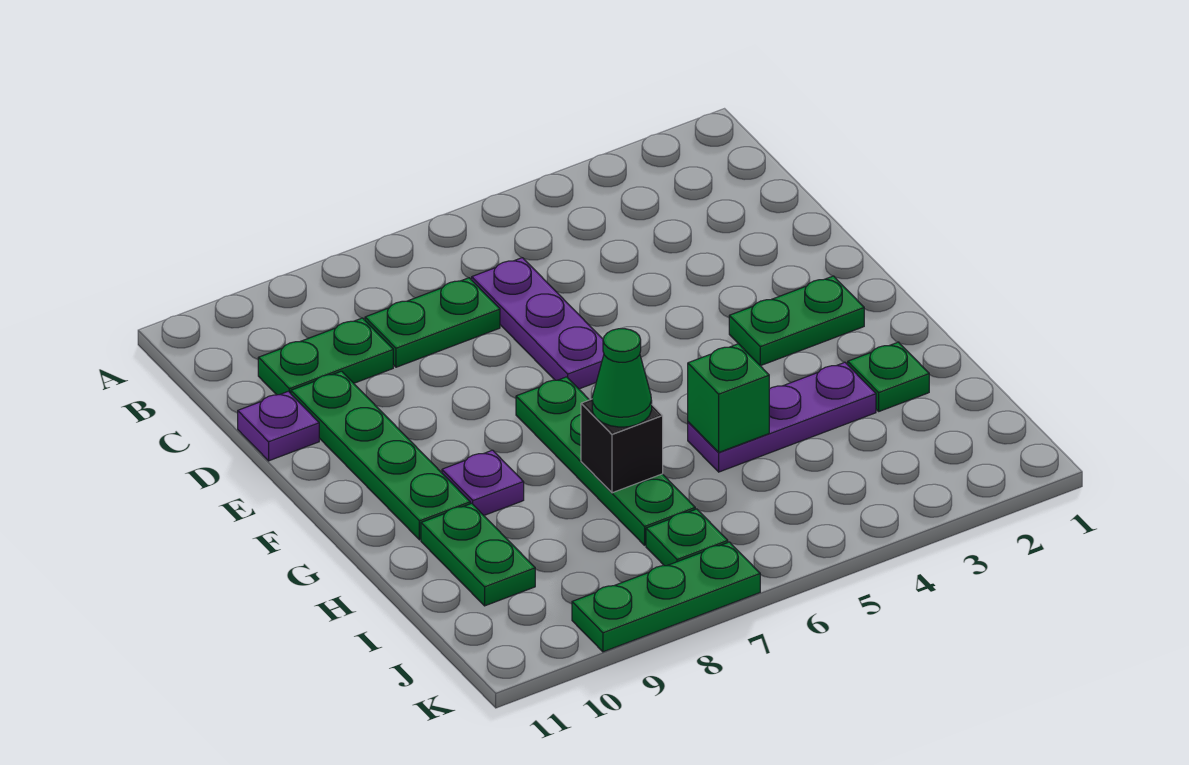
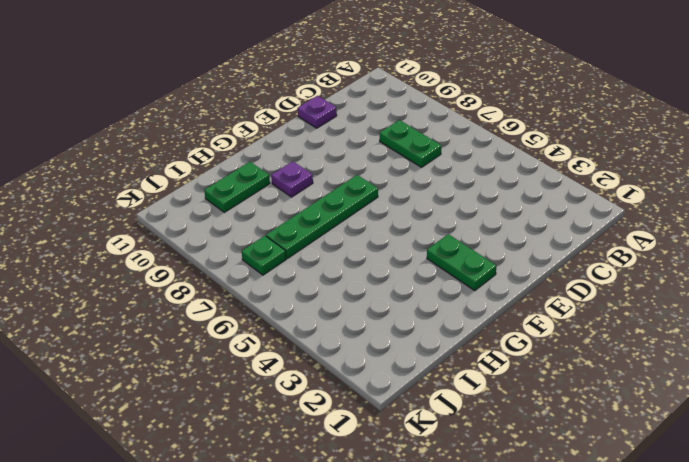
none -> purple plate C6:E6 level 1
none -> green plate C9:C10 level 1
none -> green plate D10:G10 level 1

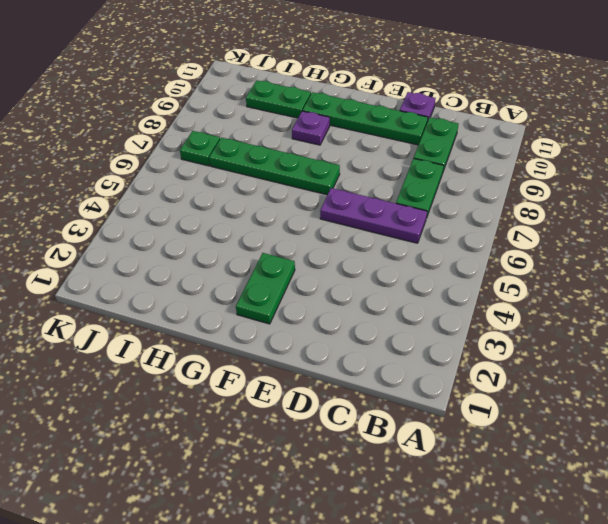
none -> green plate H2 level 1
none -> purple plate H3:H5 level 1
none -> green plate K7:K9 level 1

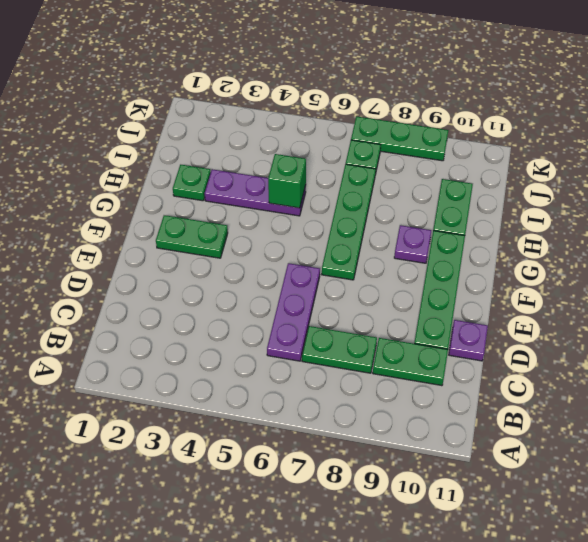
none -> black brick H7 level 2
none -> green cone H7 level 3

